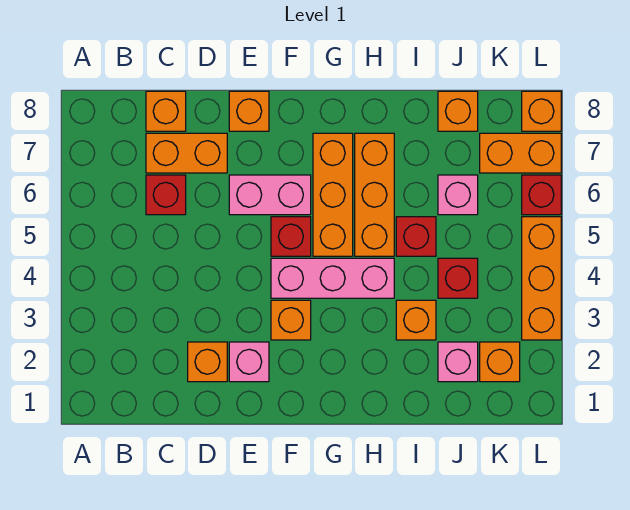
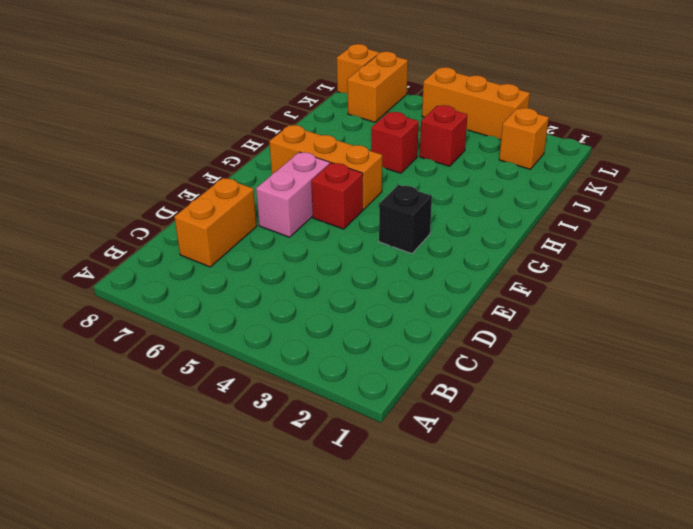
black brick F3 level 1 -> orange brick F3 level 1
none -> red brick C6 level 1
none -> orange brick C8 level 1
none -> orange brick D2 level 1

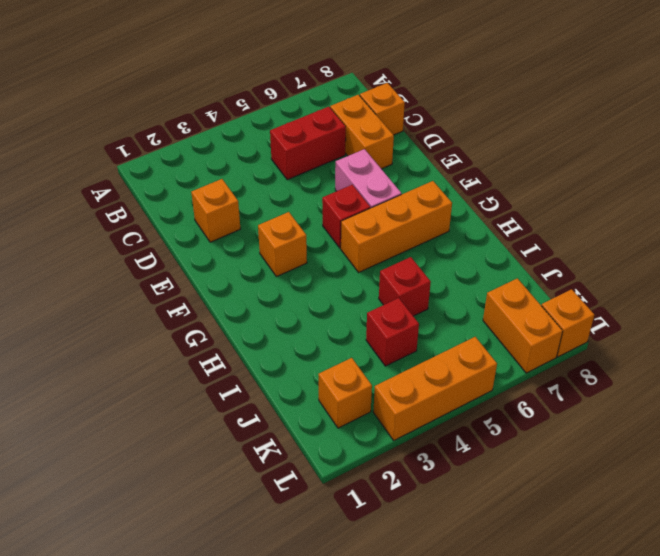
red brick C5:C6 level 1 -> red brick C6 level 1
none -> pink brick E2 level 1
none -> orange brick E8 level 1
none -> pink brick F4:H4 level 1

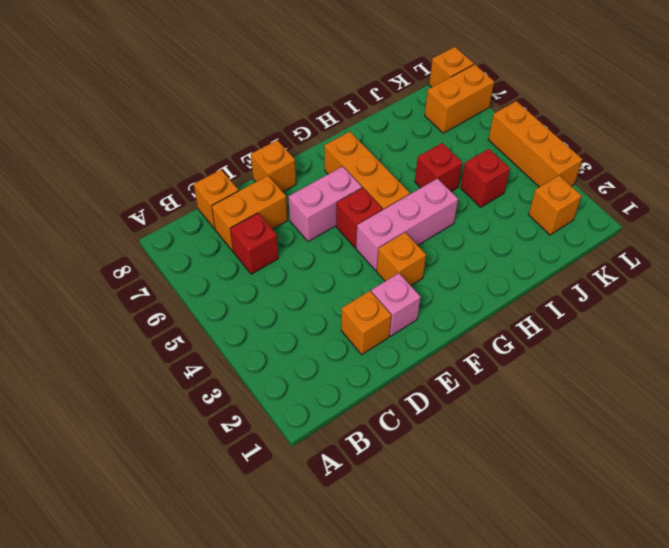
none -> orange brick H5:H7 level 1
none -> orange brick I3 level 1
none -> pink brick J2 level 1

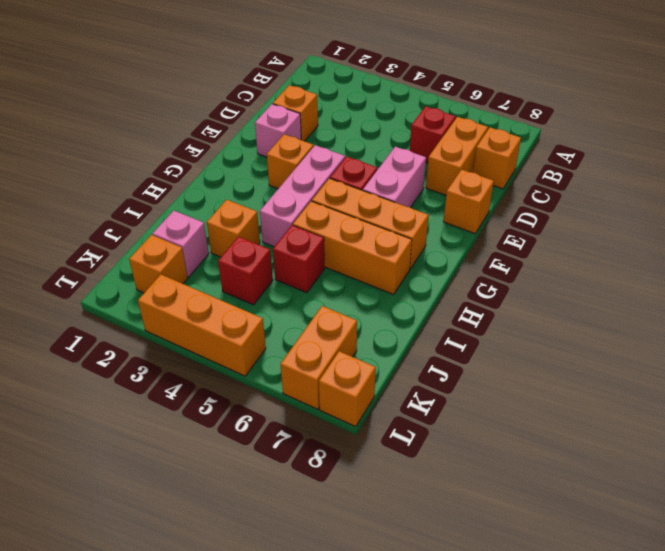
none -> pink brick J6 level 1
none -> orange brick J8 level 1
none -> red brick L6 level 1

